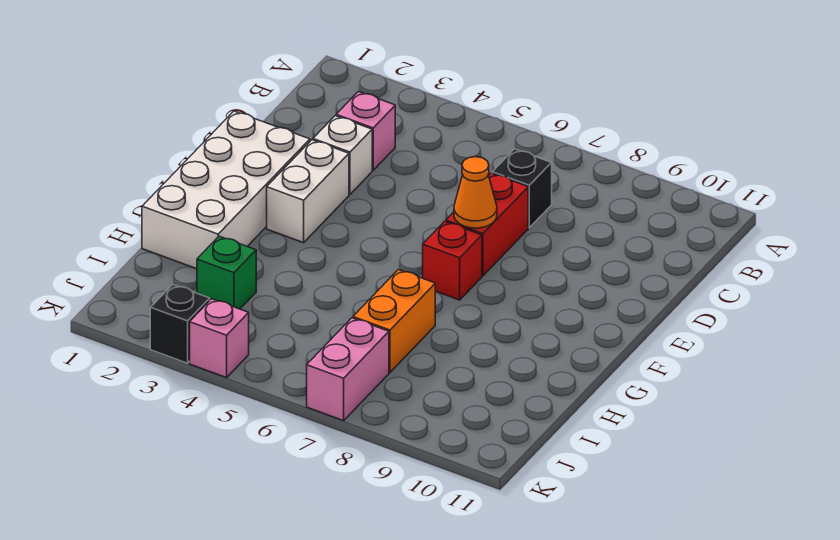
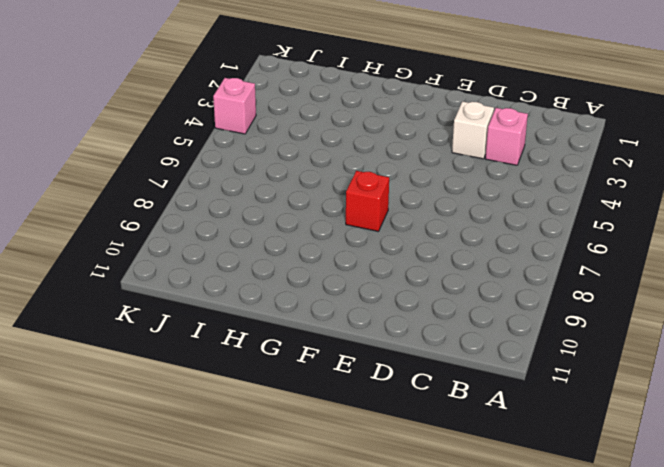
none -> black brick C7 level 1
none -> red brick D7:E7 level 1
none -> white brick E1:H2 level 1

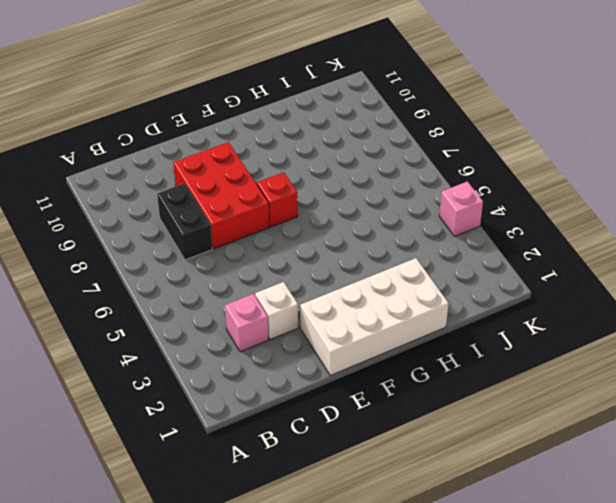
black brick C7:C8 level 1 -> black brick C7 level 1
red brick D7:E9 level 1 -> red brick D7:E7 level 1
none -> white brick E3:F3 level 1
none -> orange brick H7:I7 level 1
none -> green brick I3 level 1

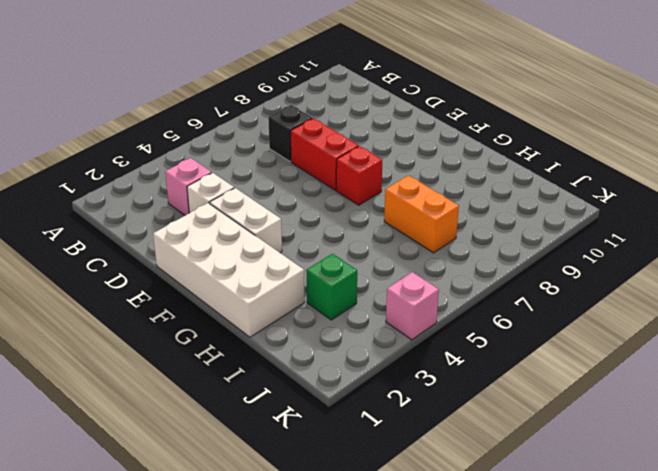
none -> pink brick J7:K7 level 1
none -> black brick K3 level 1
none -> orange cone E7 level 2

